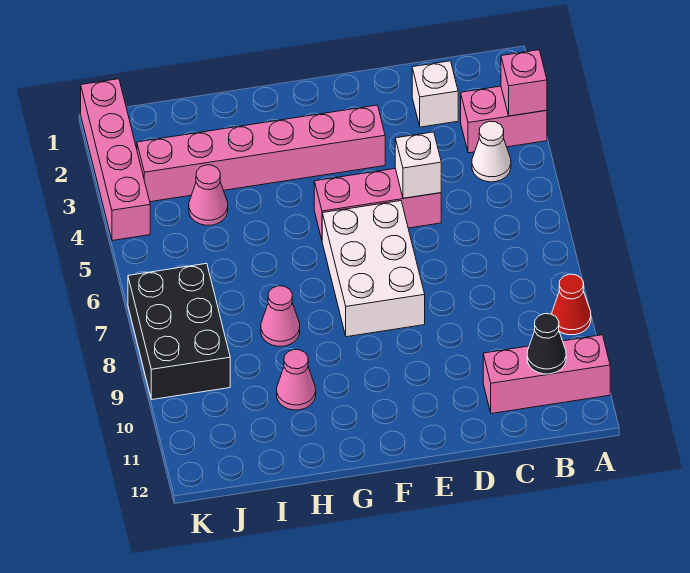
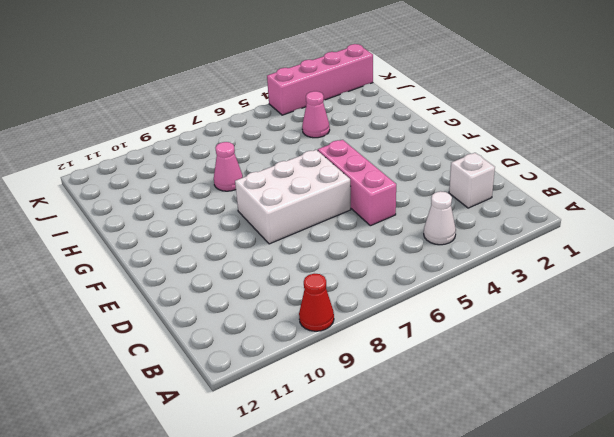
none -> pink brick A3:B3 level 1
none -> pink brick A11:C11 level 1
none -> pink brick E3:J3 level 1

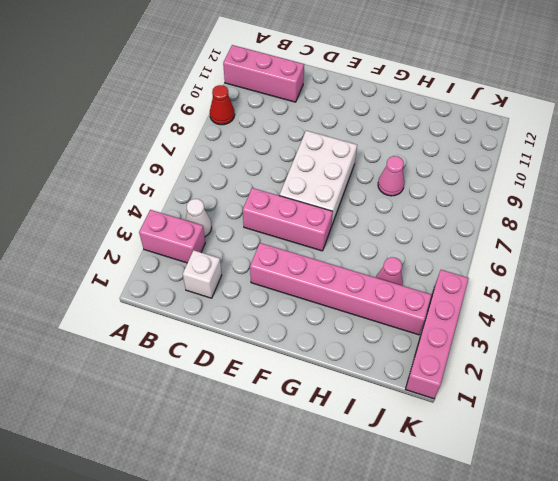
none -> pink cone H10 level 1
none -> black brick J7:K9 level 1
none -> pink brick A3 level 2

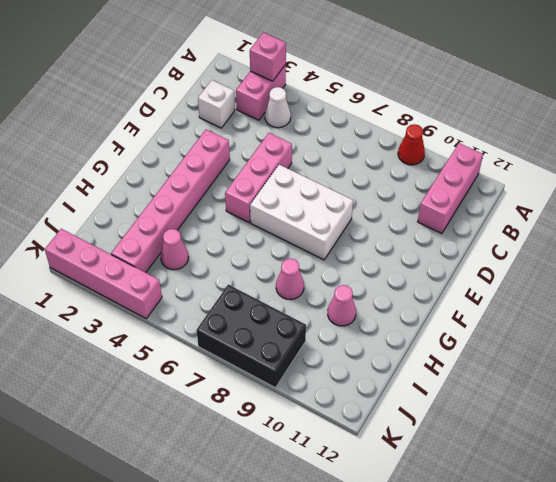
none -> black cone B11 level 2
none -> white brick D5 level 2

